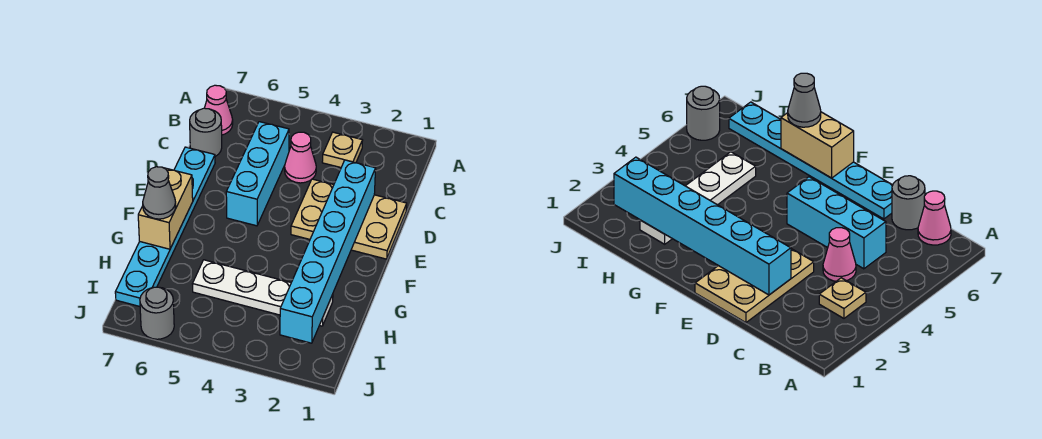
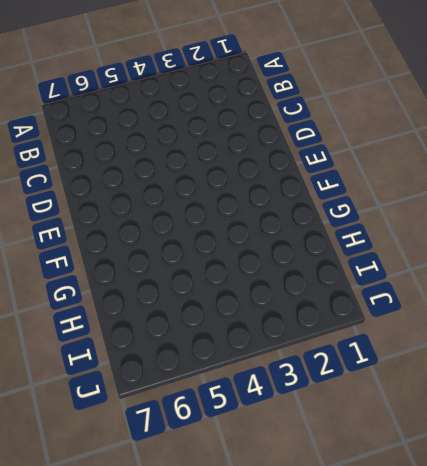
none -> tan plate B3 level 1
none -> pink cone B7 level 1
none -> pink cone C4 level 1

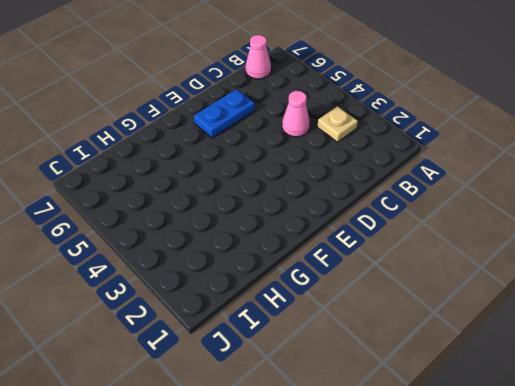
blue plate D6:E6 level 1 -> none
none -> cyan brick C5:E5 level 1
none -> grey round brick C7 level 1
none -> tan plate D1:E3 level 1

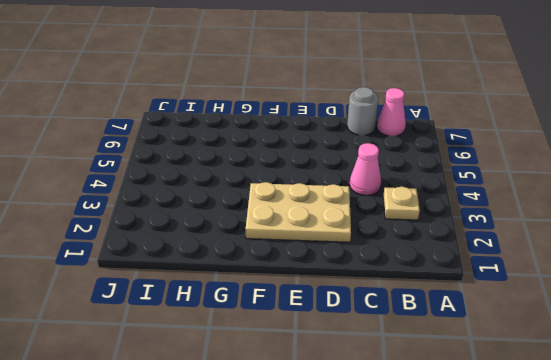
tan plate D2:F3 level 1 -> tan plate D1:E3 level 1
none -> cyan brick C5:E5 level 1
none -> cyan plate D7:I7 level 1
none -> white plate H2:H5 level 1

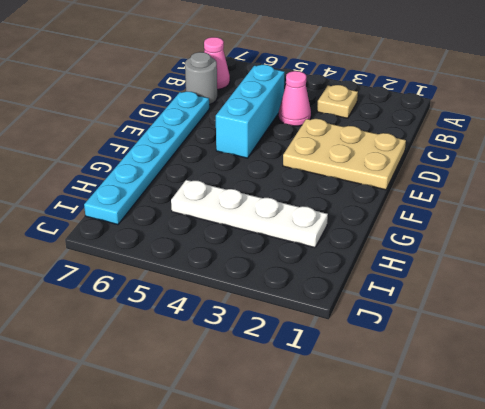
none -> grey round brick J6 level 1
none -> cyan brick D2:I2 level 2
none -> tan brick F7:G7 level 2

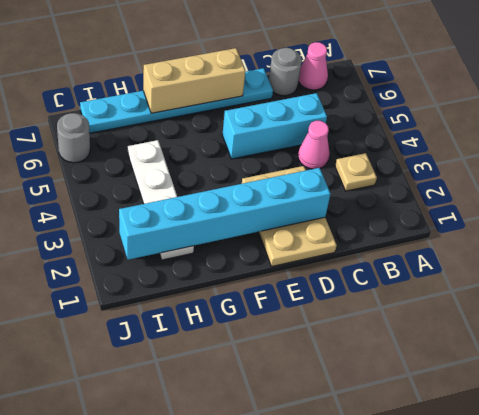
tan brick E7:G7 level 2 -> tan brick F7:G7 level 2
none -> grey cone G7 level 3

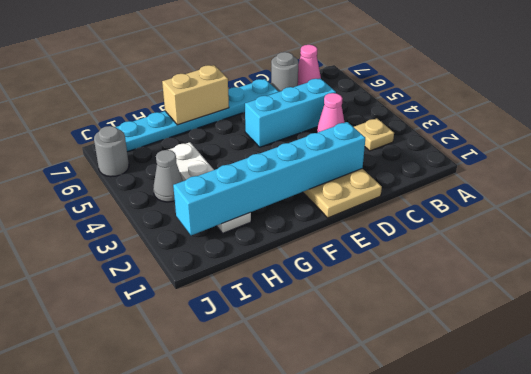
grey cone I4 level 1 -> grey cone G7 level 3

